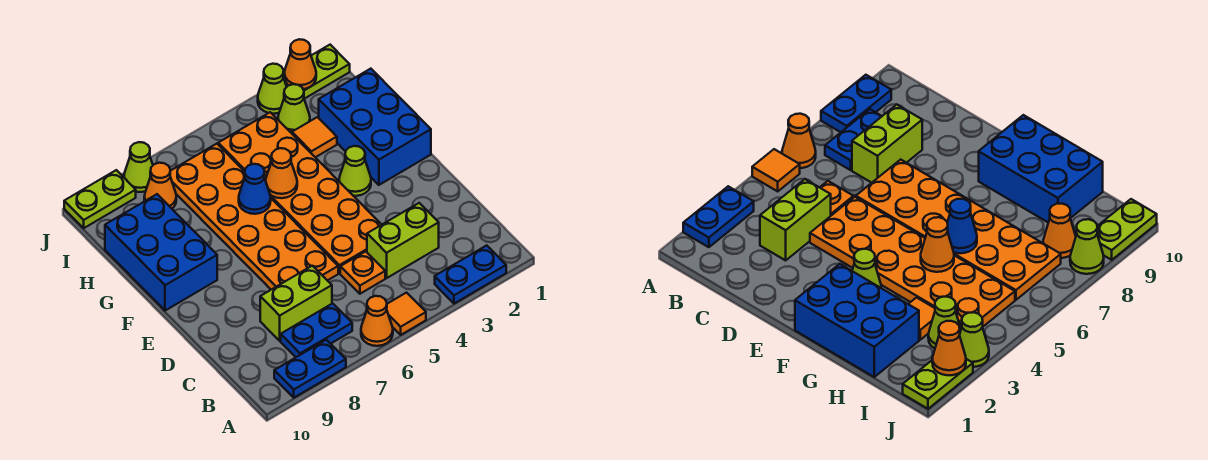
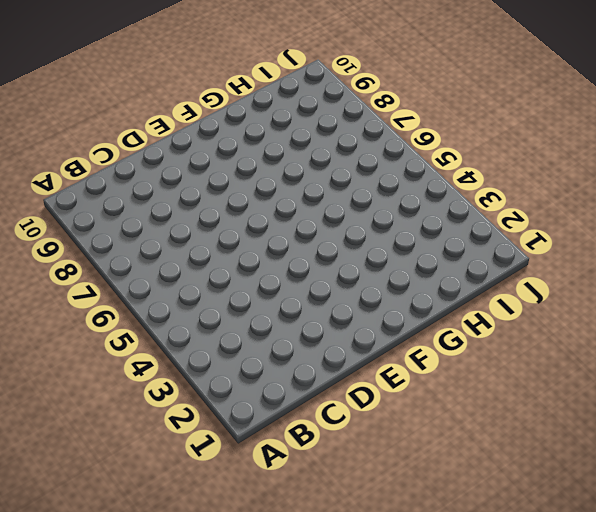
none -> blue plate A2:A3 level 1
none -> orange tile A5 level 1
none -> orange cone A6 level 1

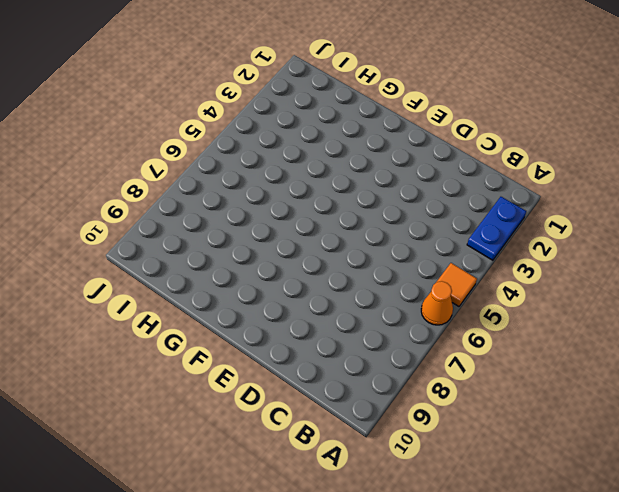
none -> blue plate A8:A9 level 1
none -> blue plate B7:B8 level 1
none -> lime brick C3:C4 level 1

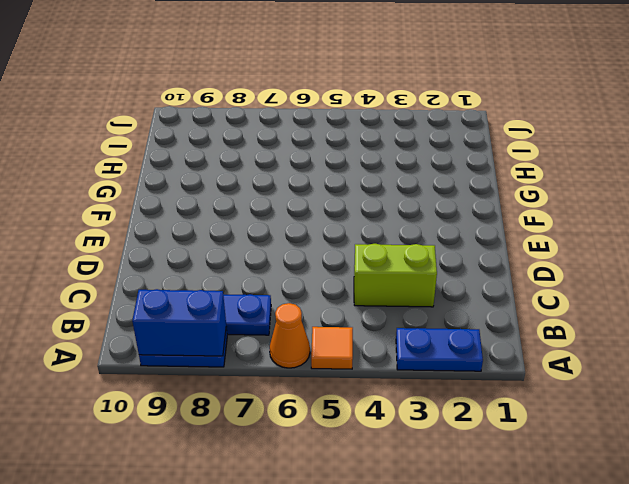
blue brick A8:A9 level 2 -> none
none -> orange plate C5 level 1
none -> lime brick C7:C8 level 1
none -> orange plate D4:I5 level 1

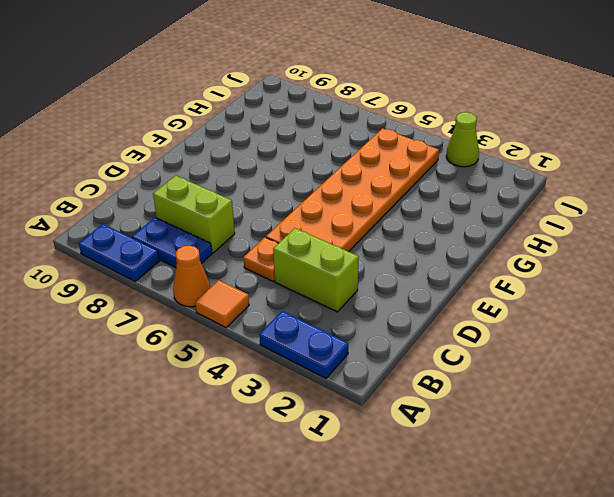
none -> orange plate D6:I7 level 1
none -> blue brick F1:H2 level 1
none -> lime cone F3 level 1

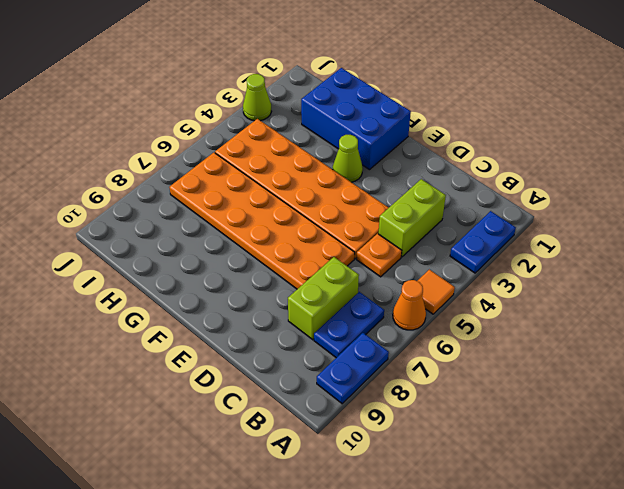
none -> blue brick F9:H10 level 1
none -> orange tile H3 level 1
none -> lime cone I3 level 1

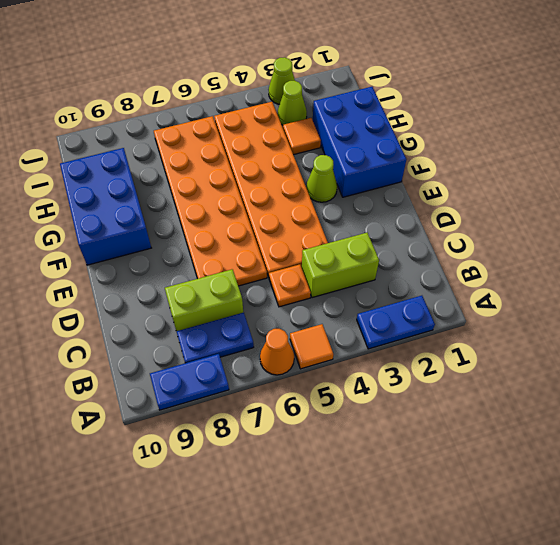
none -> orange cone I8 level 1
none -> lime plate J1:J2 level 1
none -> lime cone J8 level 1

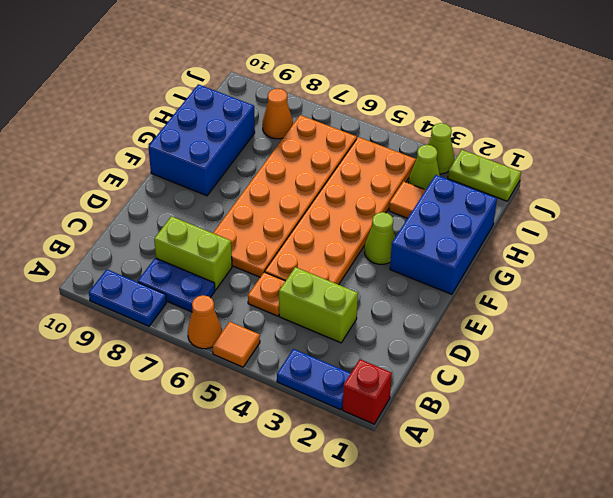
red brick A1 level 1 -> none
none -> lime cone J8 level 1
none -> lime plate J9:J10 level 1
none -> orange cone G5 level 2

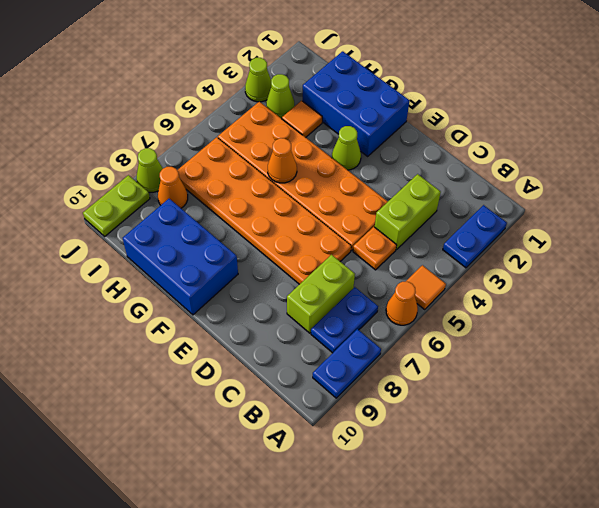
none -> lime plate J1:J2 level 1
none -> blue cone G6 level 2
none -> orange cone J2 level 2

